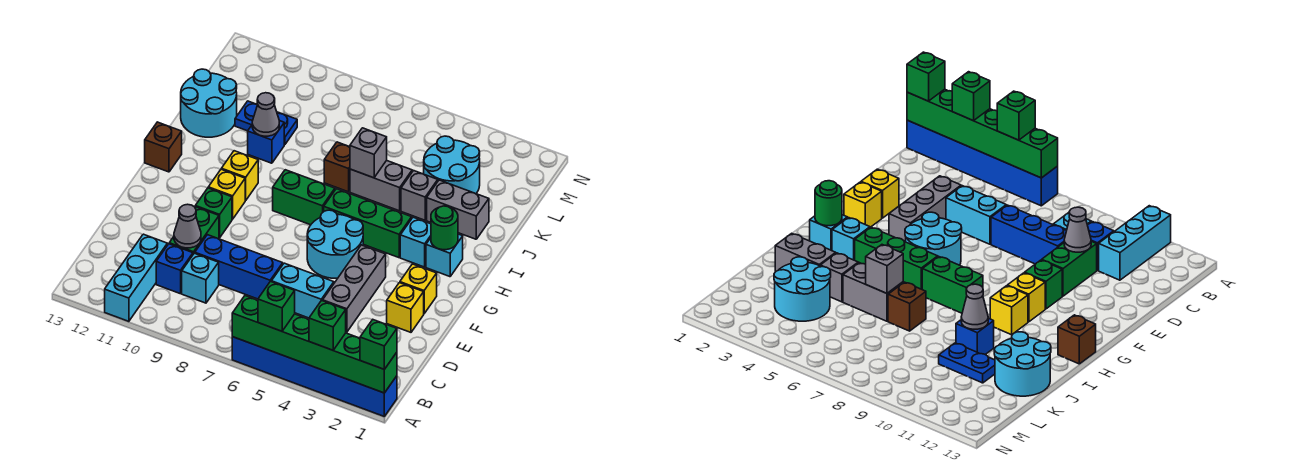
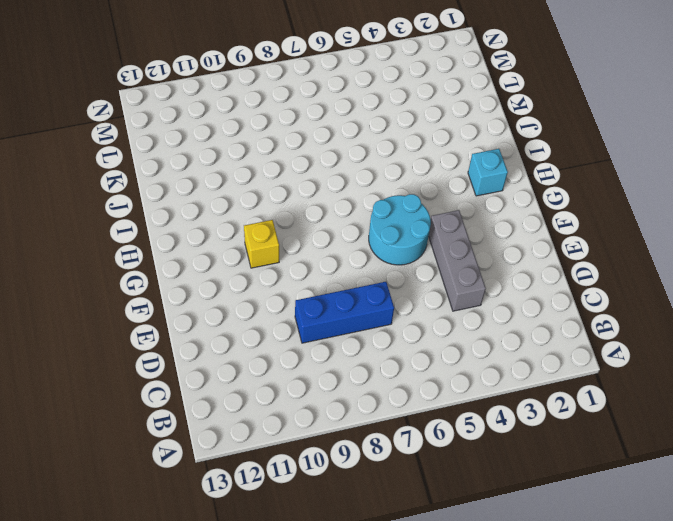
none -> blue brick A1:A6 level 1
none -> cyan brick A11:C11 level 1
none -> cyan brick C9 level 1
none -> blue brick C10 level 1

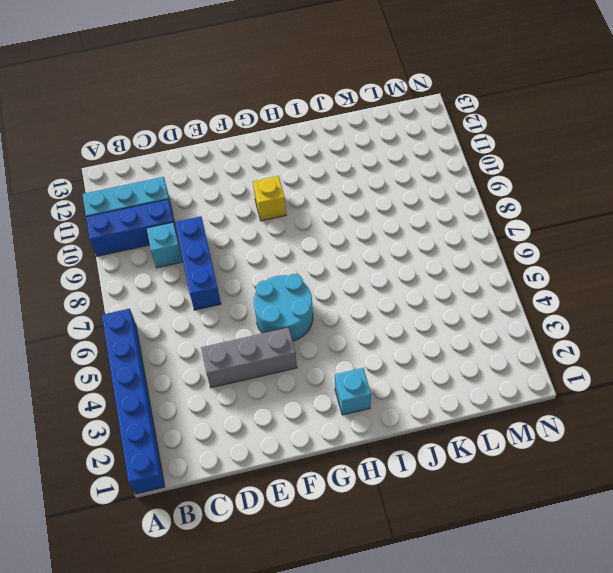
blue brick A10:C10 level 1 -> blue brick C10 level 1
none -> cyan brick D5:D6 level 1
none -> green brick D10:E10 level 1
none -> yellow brick E2 level 1
none -> yellow brick F2 level 1

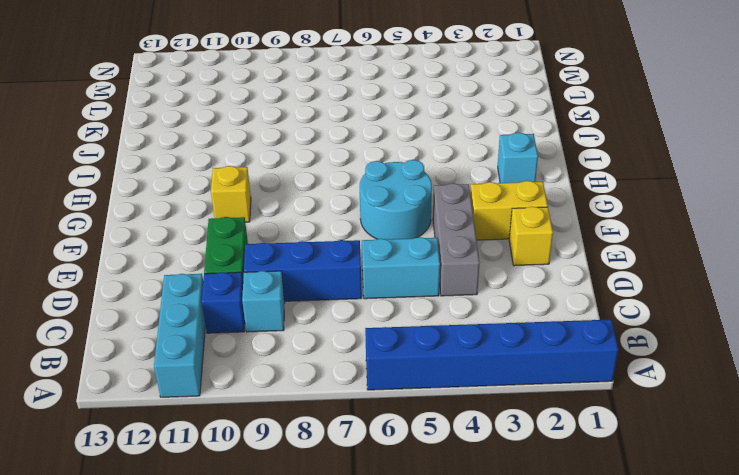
yellow brick F2:F3 level 1 -> yellow brick F2 level 1
none -> green brick F10 level 1
none -> cyan brick H3 level 1
none -> green brick H4:H6 level 1
none -> green brick H7:H8 level 1

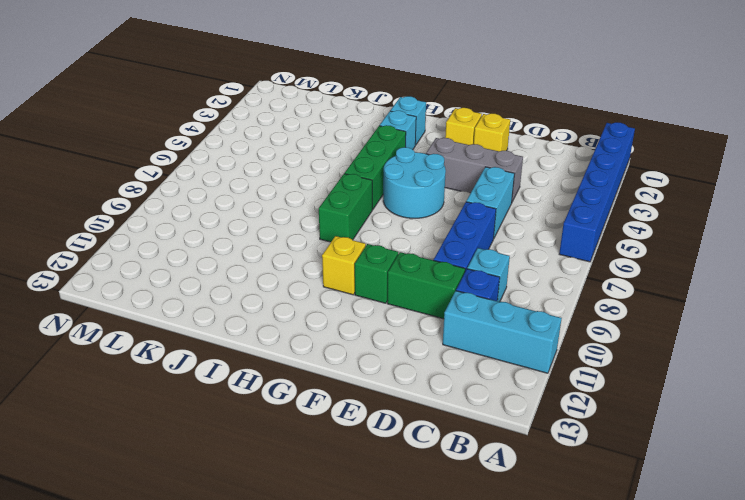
none -> yellow brick H10 level 1
none -> brown brick H13 level 1
none -> grey brick J2:J3 level 1
none -> grey brick J4 level 1

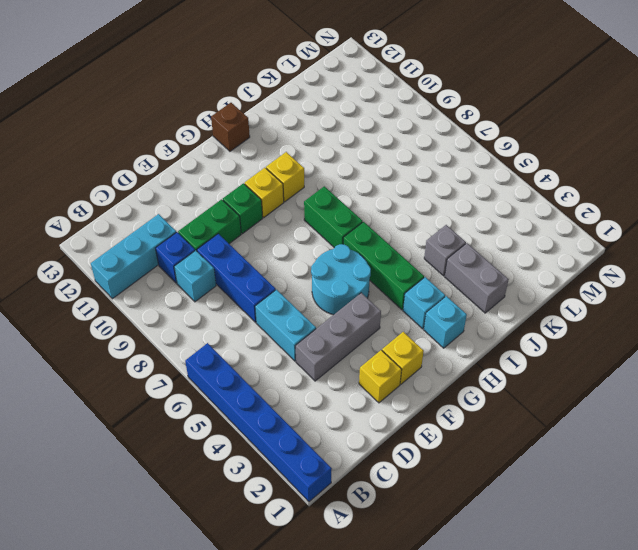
none -> grey brick J5:J6 level 1
none -> brown brick J7 level 1
none -> blue brick J10 level 1
none -> cyan round brick J12:K13 level 1

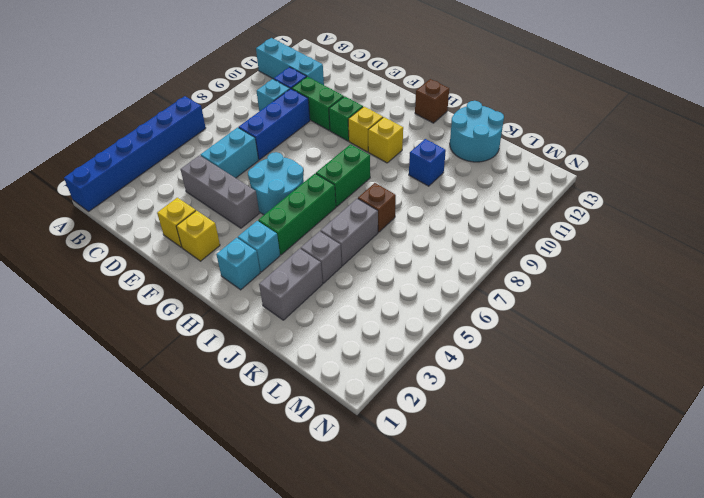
none -> cyan round brick K3:L4 level 1
none -> blue plate K10:K11 level 1
none -> green brick A1:A6 level 2
none -> grey cone D10 level 2

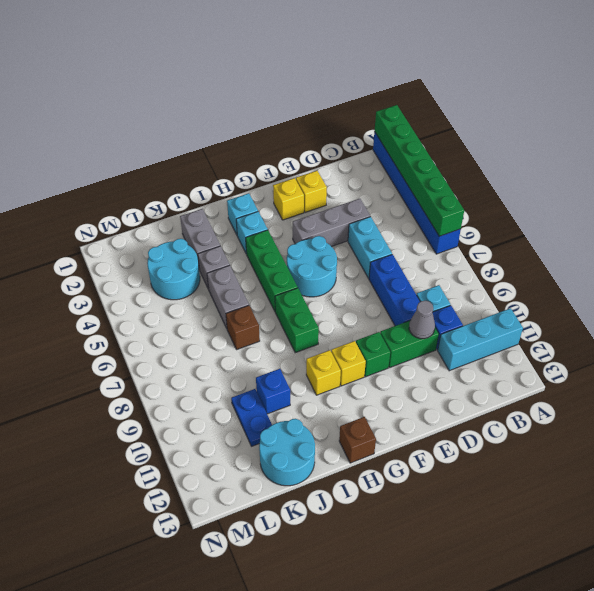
none -> green round brick H2 level 2
none -> grey brick J6 level 2
none -> grey cone J10 level 2
none -> green brick A1 level 3

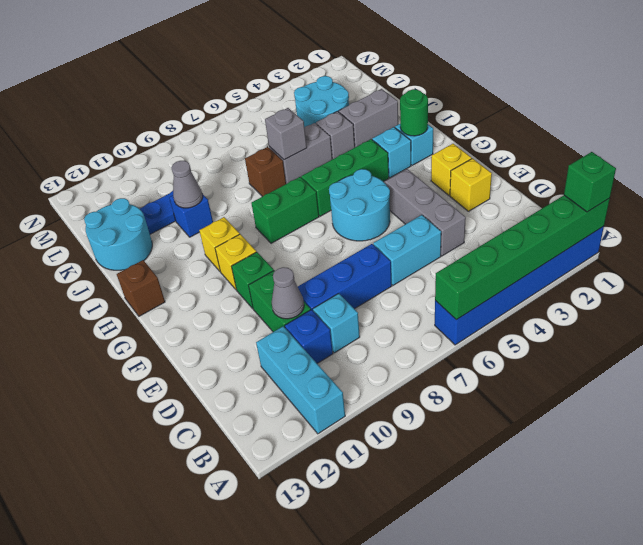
none -> green brick A3 level 3
none -> green brick A5 level 3

